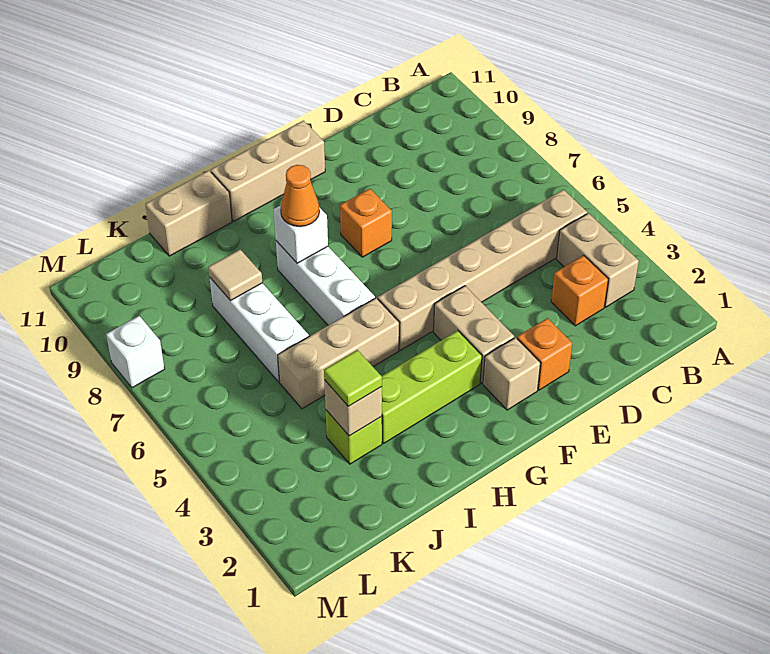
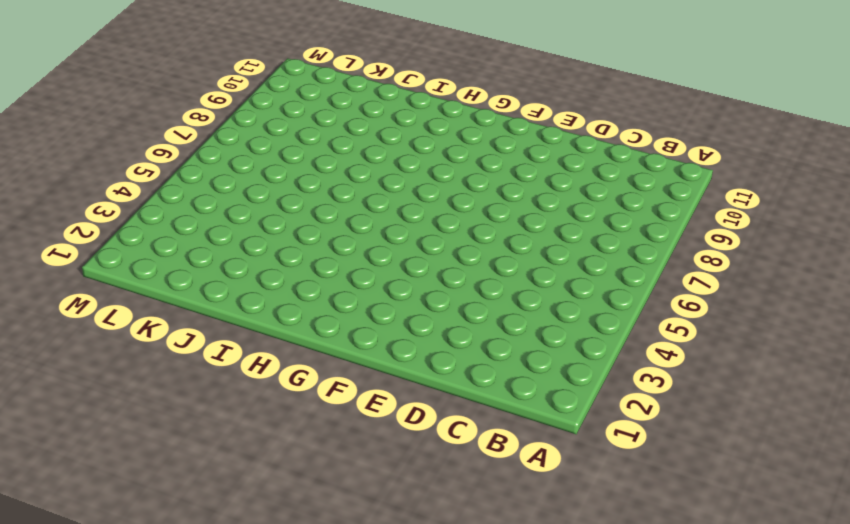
none -> tan brick B3:B4 level 1
none -> tan brick B5:G5 level 1
none -> orange brick C3 level 1

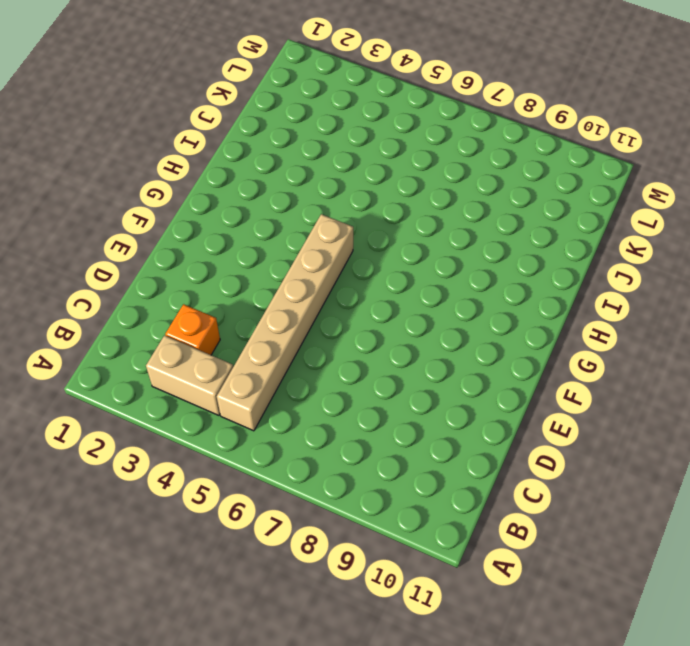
none -> orange brick E2 level 1
none -> tan brick F2 level 1
none -> tan brick F3:F4 level 1

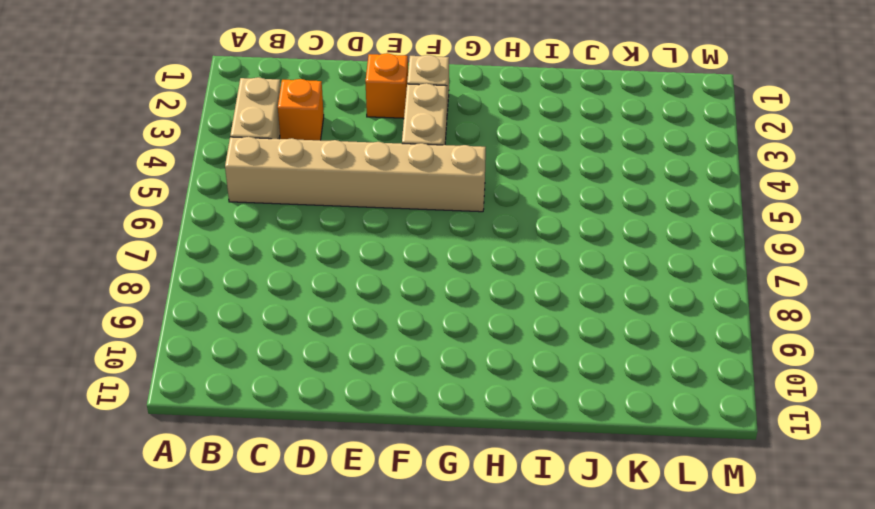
none -> orange brick F8 level 1
none -> tan brick F11:H11 level 1
none -> lime brick G3:I3 level 1

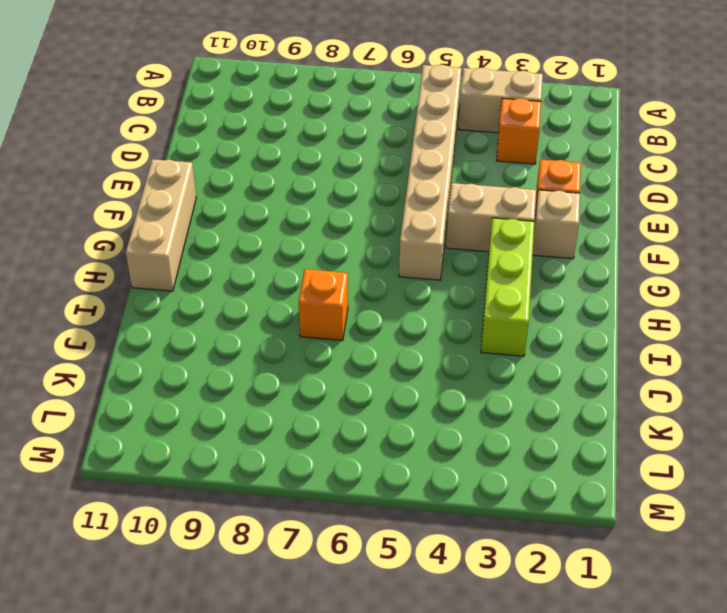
orange brick I7 level 1 -> orange brick F8 level 1
none -> tan brick H5:J5 level 1
none -> white brick H6:H8 level 1
none -> tan brick I11:J11 level 1

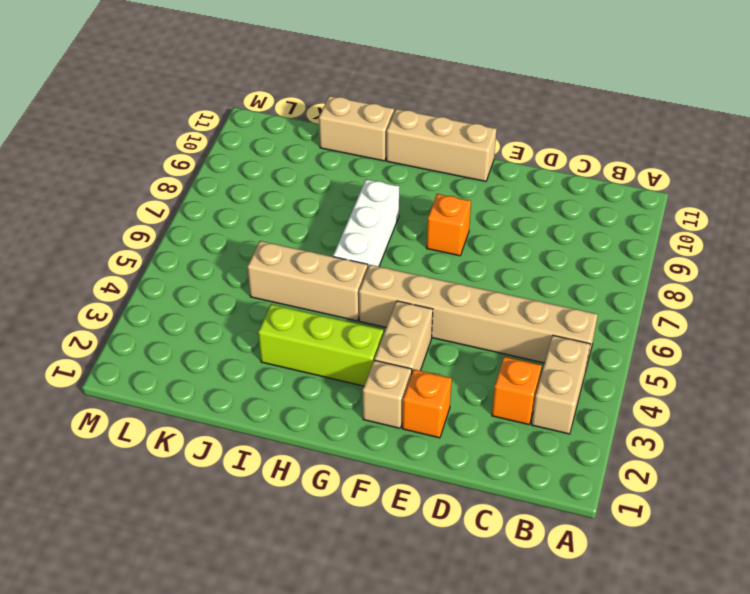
none -> lime brick J3 level 1
none -> white brick J6:J8 level 1
none -> white brick M8 level 1

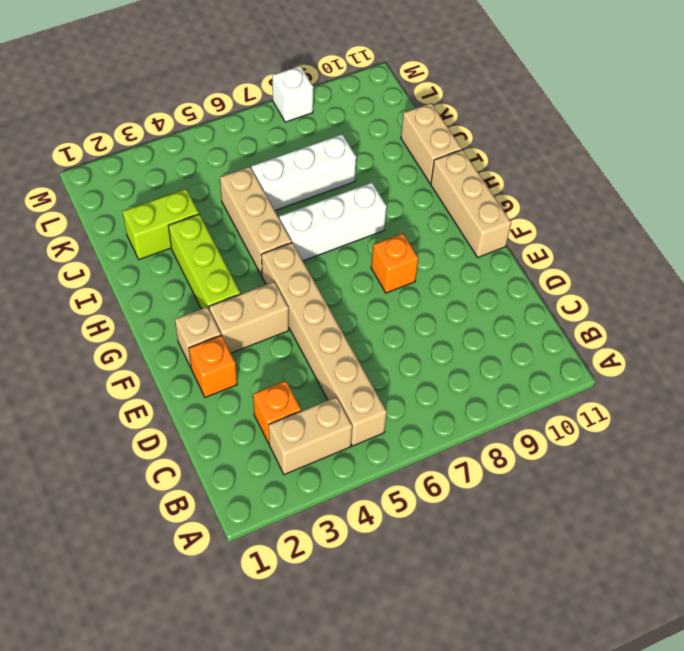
lime brick J2:J3 level 1 -> lime brick J3 level 1
none -> white brick H8 level 2
none -> tan brick J3 level 2
none -> tan tile J8 level 2

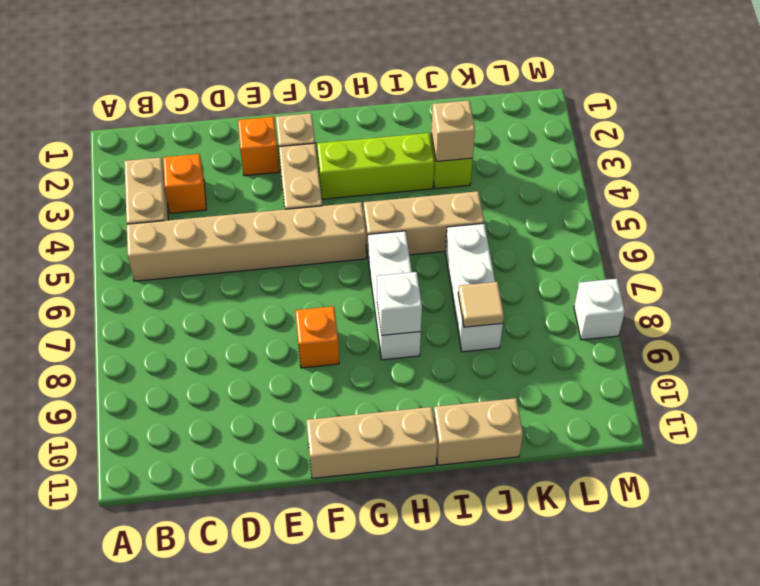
none -> orange cone H8 level 3
none -> lime tile J3 level 3

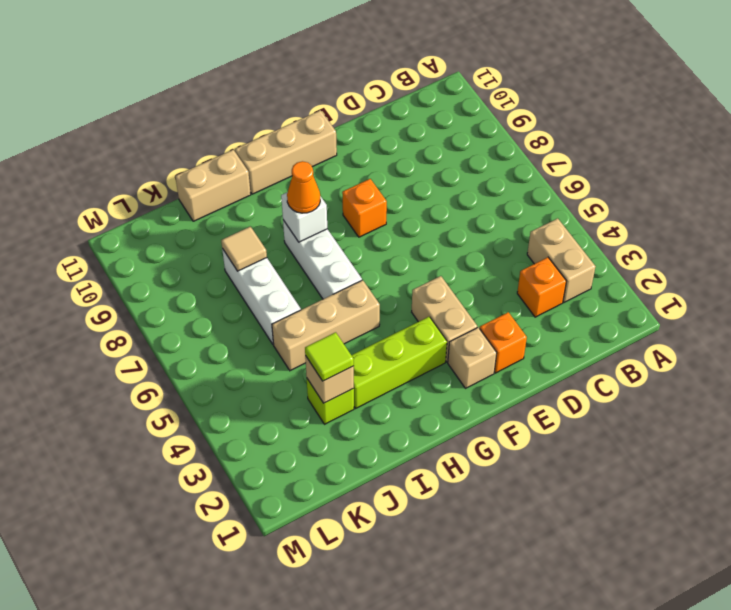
none -> tan brick B5:G5 level 1
none -> white brick M8 level 1

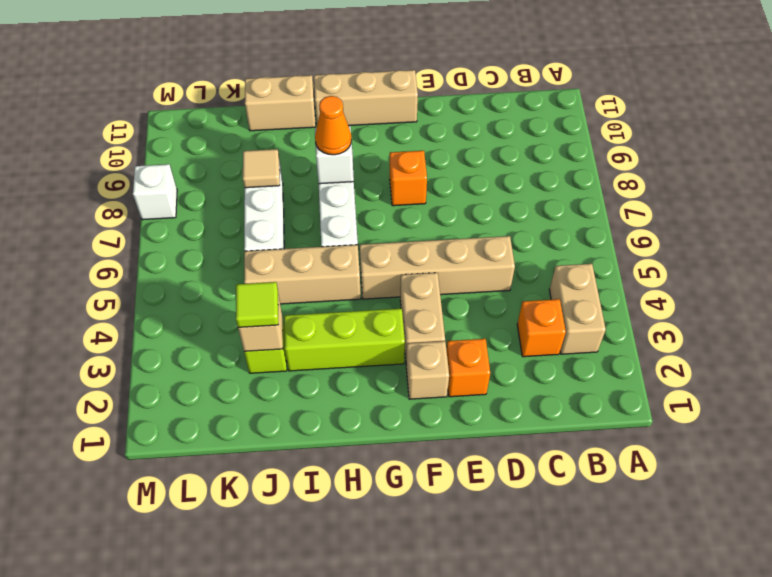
tan brick D5:G5 level 1 -> tan brick B5:G5 level 1

